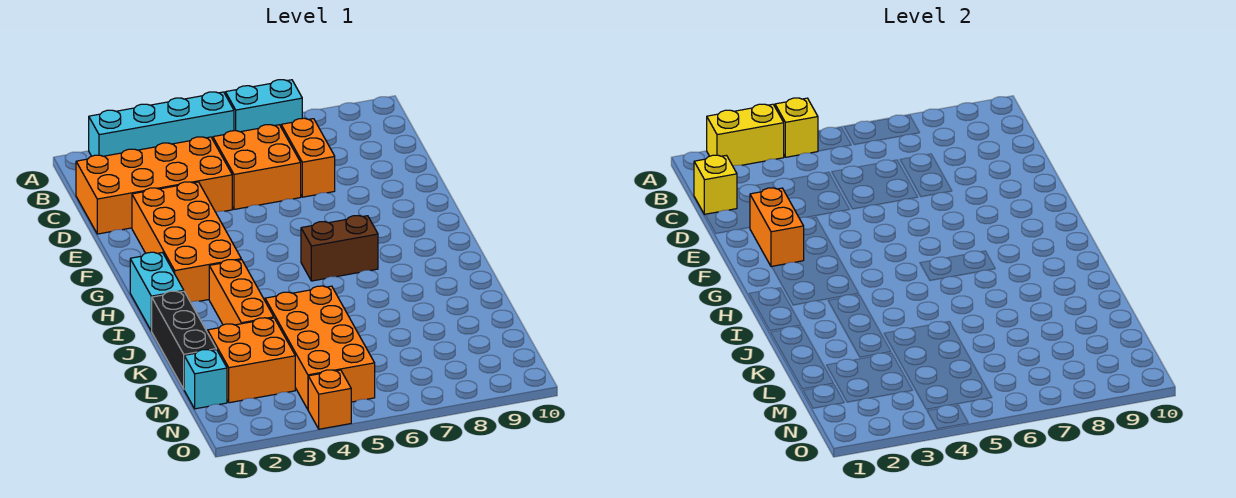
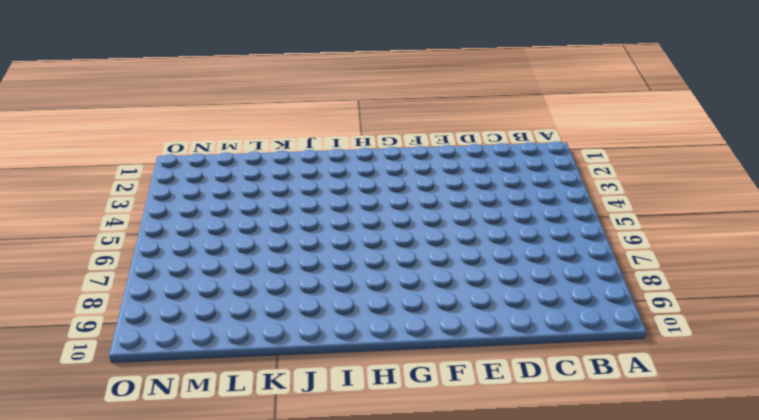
none -> cyan brick A2:A5 level 1
none -> cyan brick A6:A7 level 1
none -> orange brick C1:D4 level 1

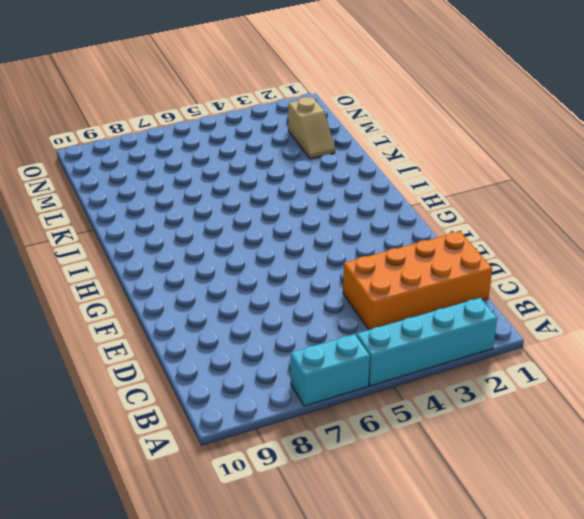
tan slope L2:M2 level 1 top M -> orange brick L2:M3 level 1
none -> orange brick C5:D6 level 1
none -> orange brick C7:D7 level 1
none -> orange brick E2:H3 level 1

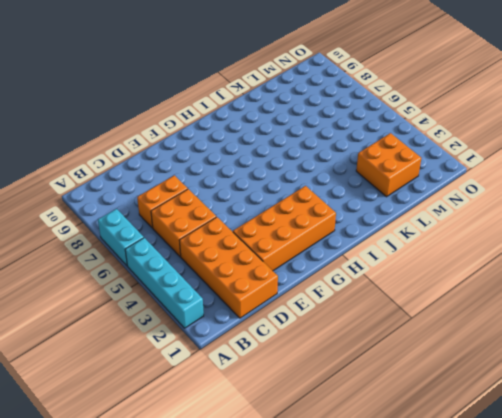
none -> cyan brick H1:I1 level 1
none -> brown brick H6:H7 level 1
none -> orange brick I3:K3 level 1

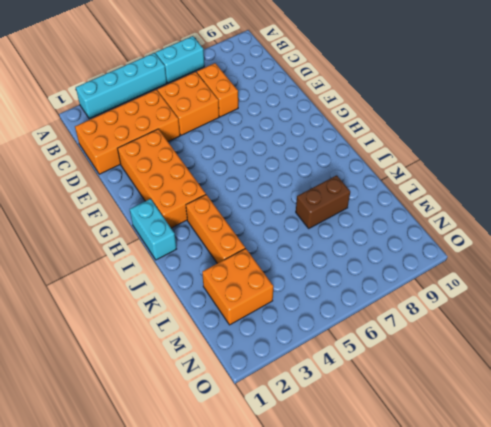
brown brick K7:K8 level 1 -> brown brick H6:H7 level 1
none -> black brick J1:L1 level 1
none -> orange brick K4:N5 level 1
none -> cyan brick M1 level 1

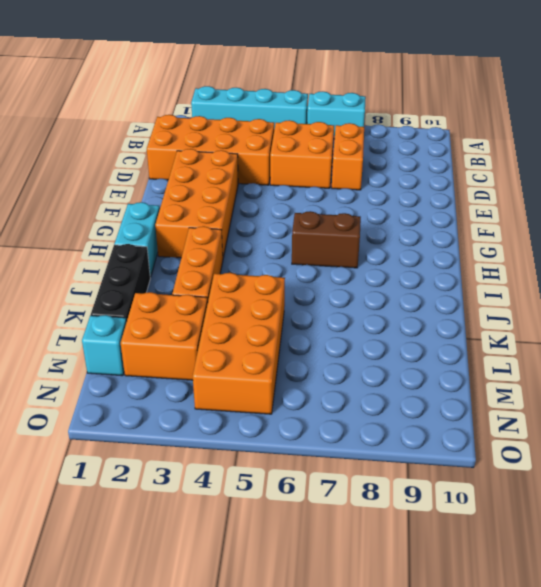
none -> orange brick O4 level 1
none -> yellow brick A2:A3 level 2
none -> yellow brick A4 level 2

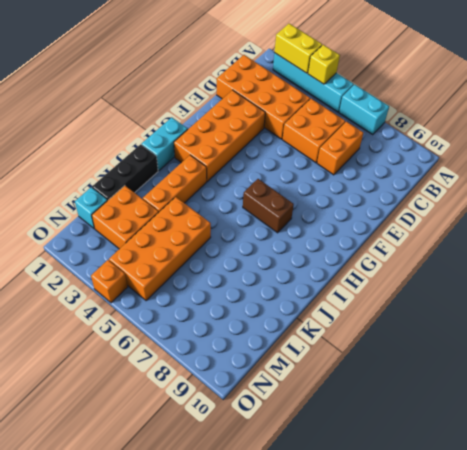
none -> yellow brick C1 level 2
none -> orange brick E2:F2 level 2

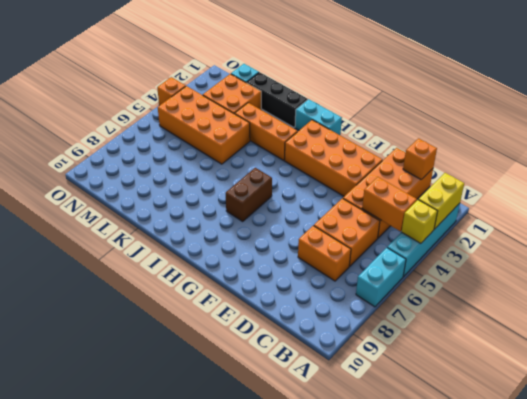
orange brick B4:C4 level 2 -> orange brick E2:F2 level 2
orange brick C1 level 2 -> yellow brick C1 level 2

